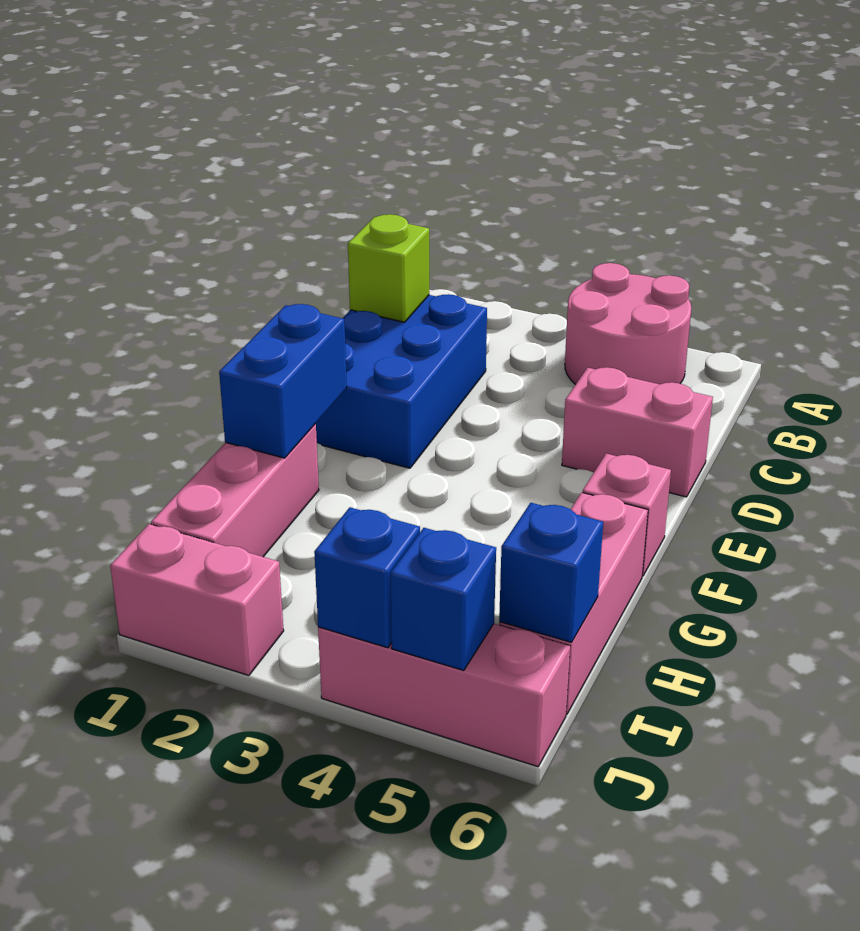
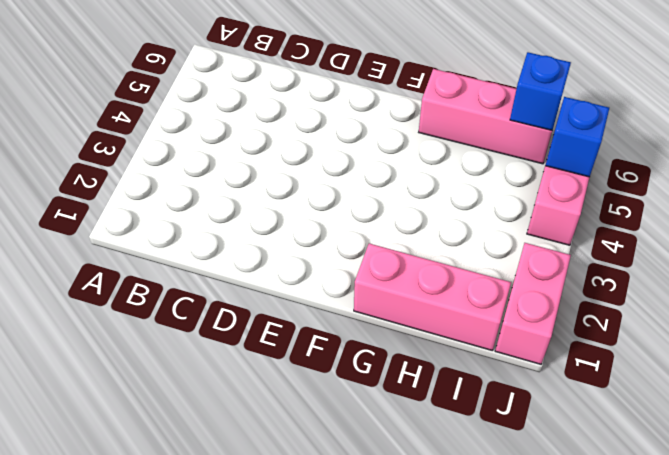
none -> pink round brick A4:B5 level 1
none -> blue brick C1:E2 level 1
none -> pink brick D5:D6 level 1

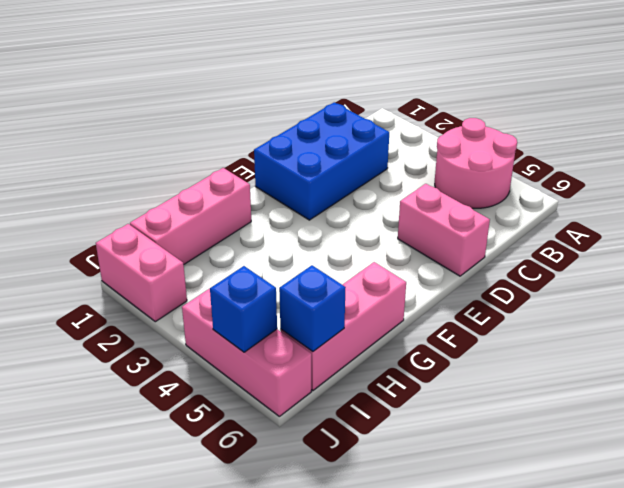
none -> pink brick F6 level 1
none -> lime brick C1 level 2
none -> blue brick F1:G1 level 2

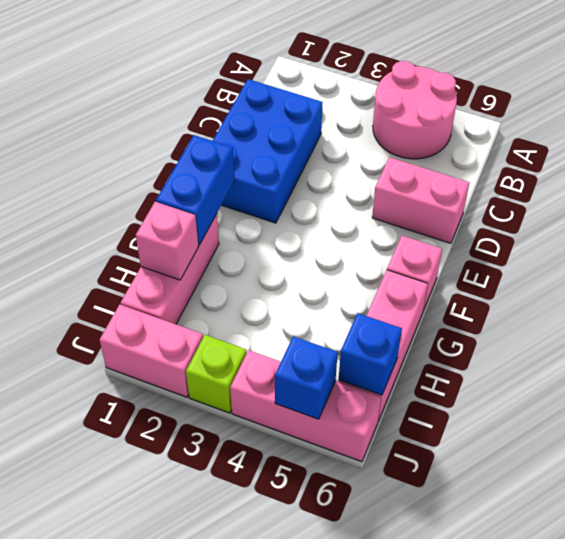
pink brick H1 level 2 -> none
lime brick J3 level 1 -> lime brick C1 level 2
none -> blue brick J4 level 2

